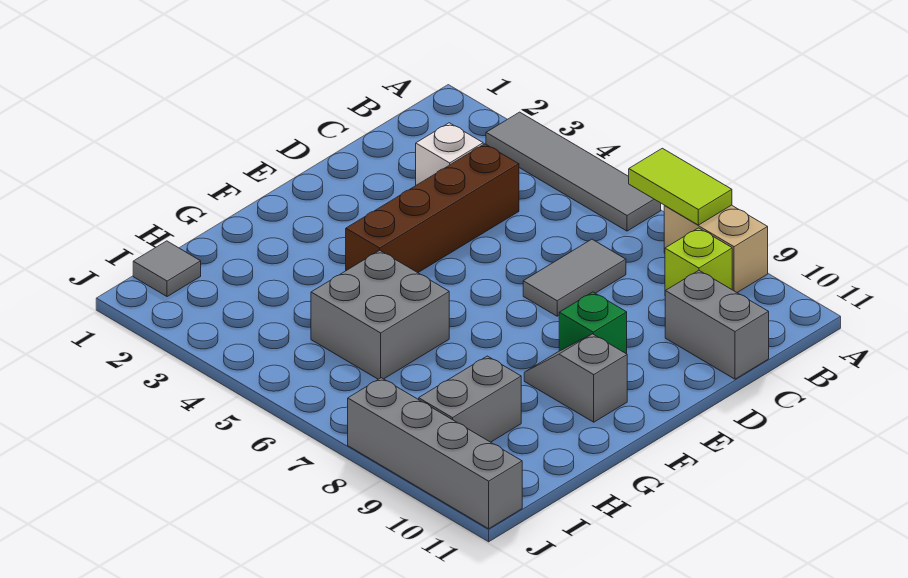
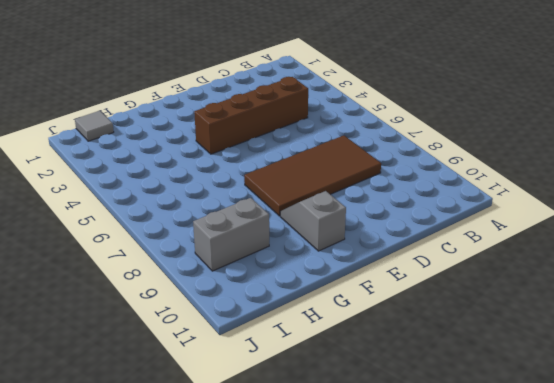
brown tile C7:F8 level 1 -> grey tile C7:D7 level 1
none -> grey tile A3:A6 level 1
none -> tan brick A8:A9 level 1
none -> lime brick B9 level 1

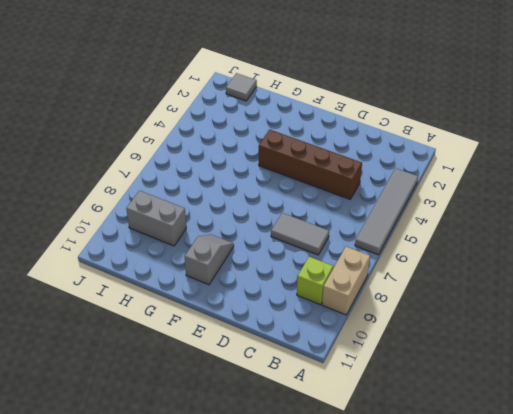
none -> white brick C3 level 1
none -> grey brick C10:C11 level 1
none -> green brick E9 level 1

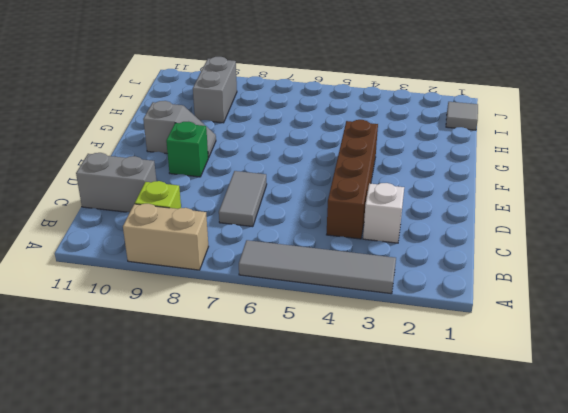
none -> grey brick G5:H6 level 1
none -> grey brick J8:J11 level 1
none -> lime tile A7:A8 level 2

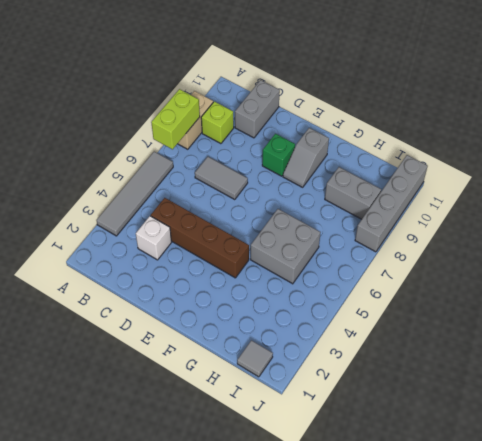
lime brick A7:A8 level 2 -> lime tile A7:A8 level 2

